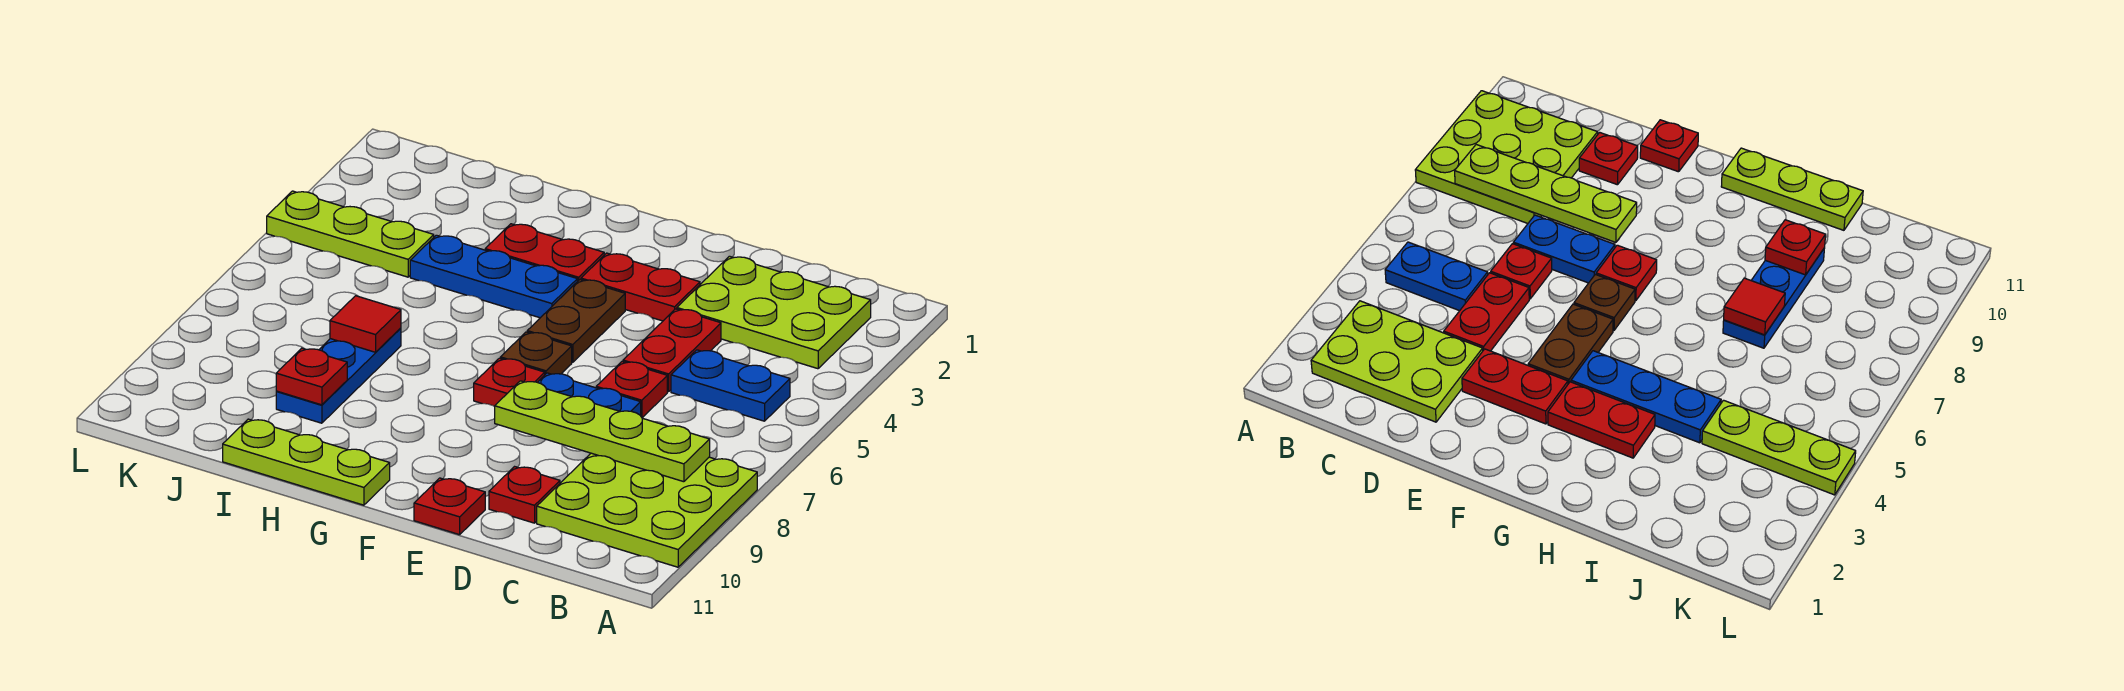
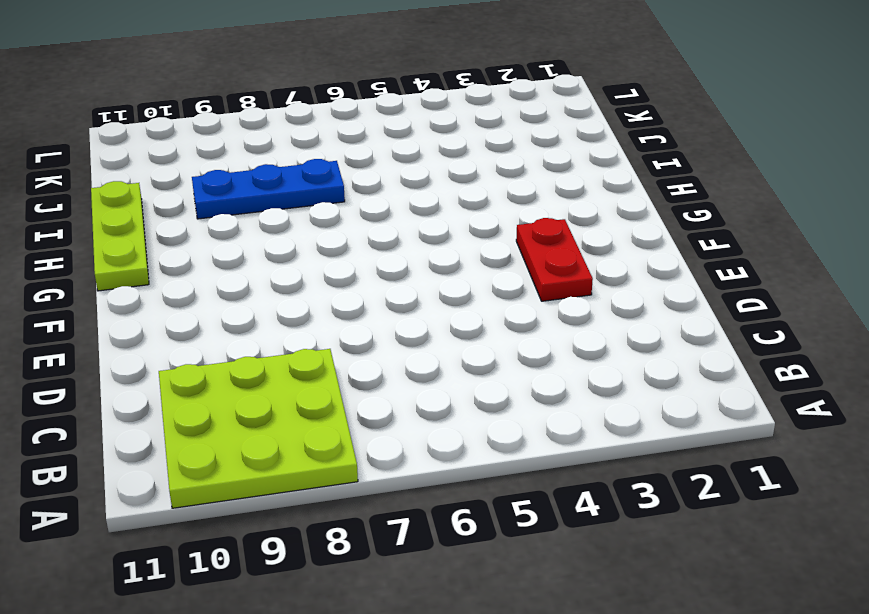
none -> lime plate B2:D3 level 1
none -> blue plate B5:C5 level 1
none -> red plate D4:D5 level 1

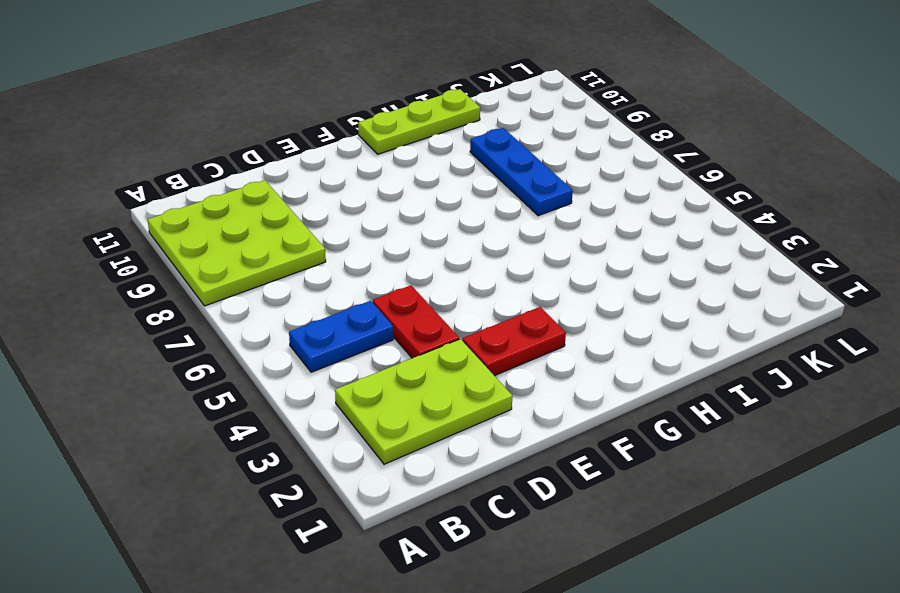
none -> red plate D6 level 1
none -> blue plate D7:E7 level 1
none -> red plate D10 level 1

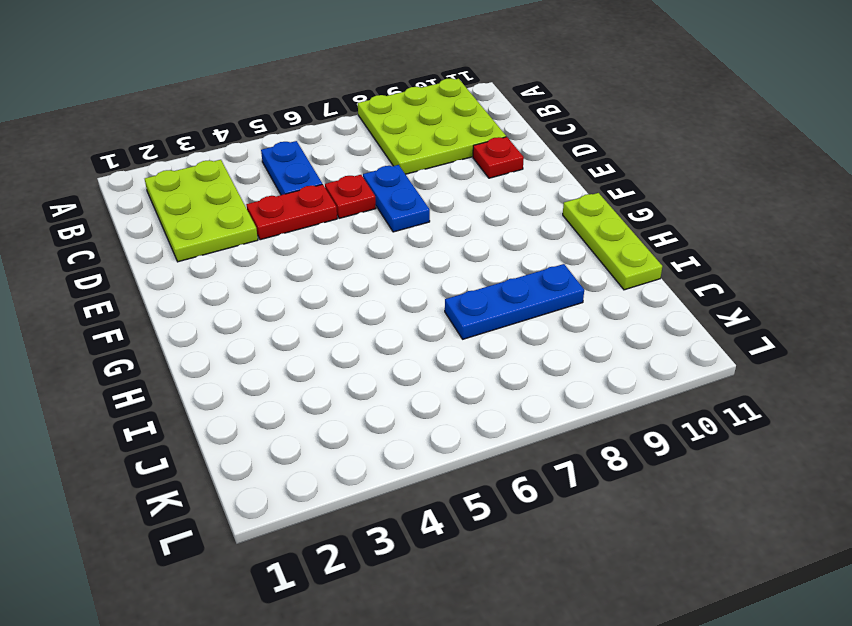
none -> red plate E3:F3 level 1
none -> red plate E11 level 1
none -> brown plate F4:F5 level 1

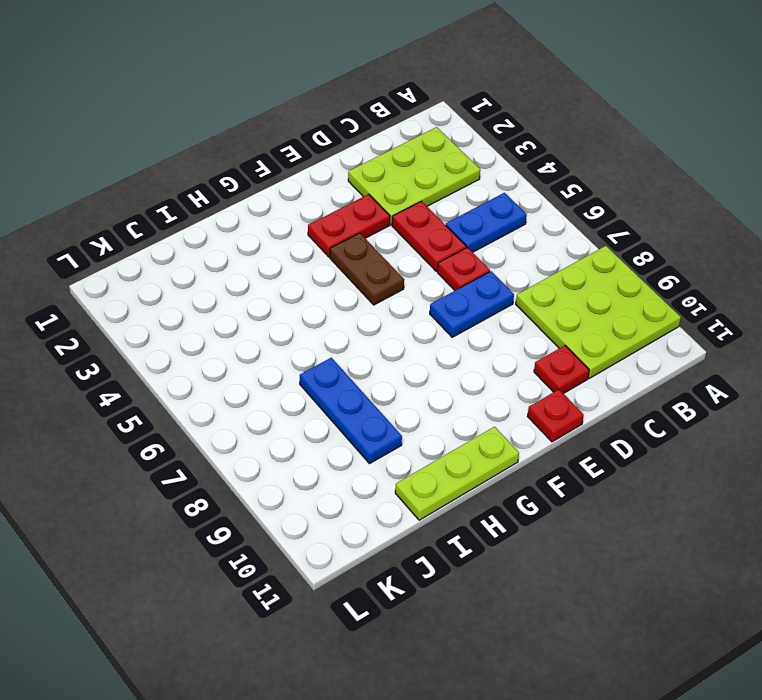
none -> brown plate F6 level 1
none -> red plate F7 level 1
none -> red plate G3:H3 level 1

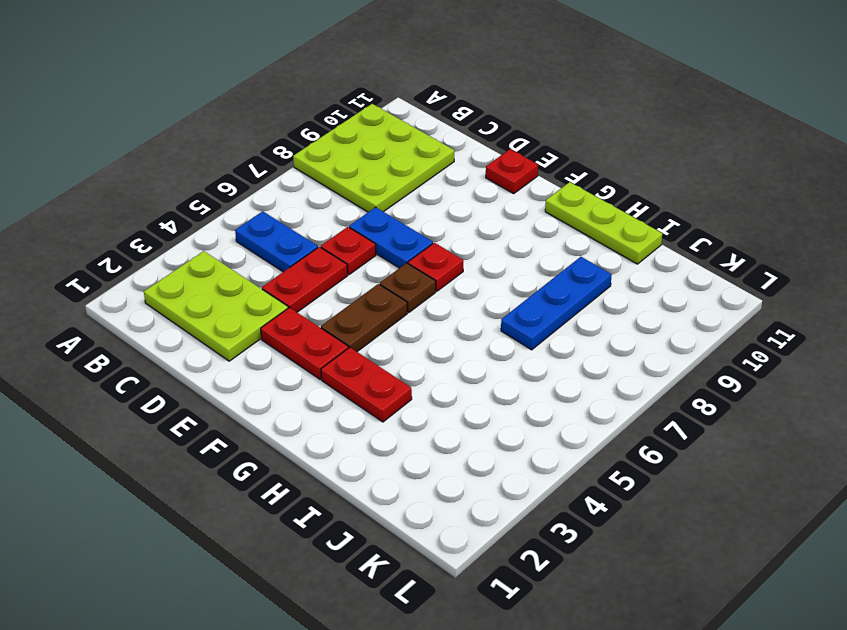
none -> red plate D10 level 1
none -> blue plate G4:I4 level 1
none -> lime plate J4:L4 level 1

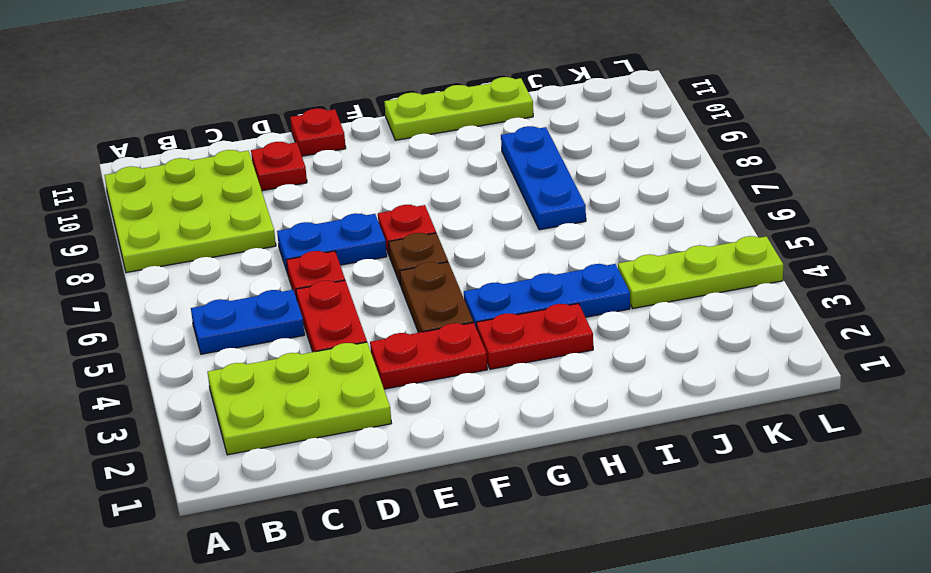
none -> lime plate B8:E8 level 2
none -> red tile I7 level 2
none -> red plate I9 level 2

